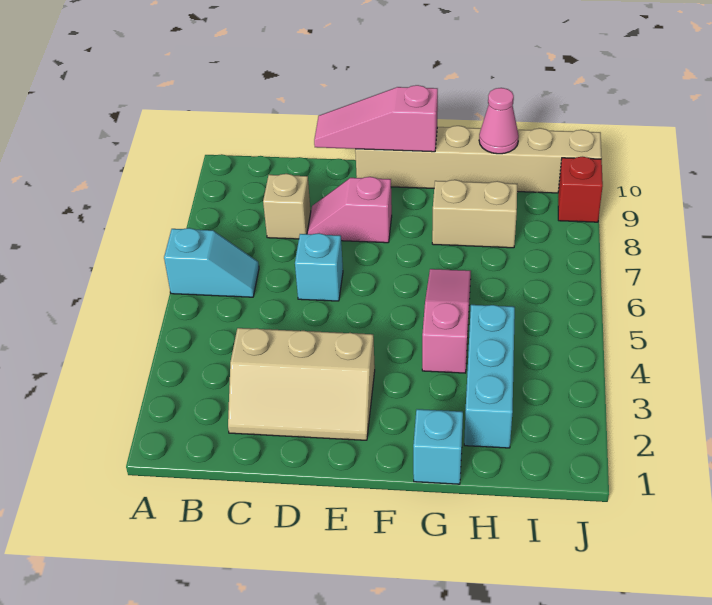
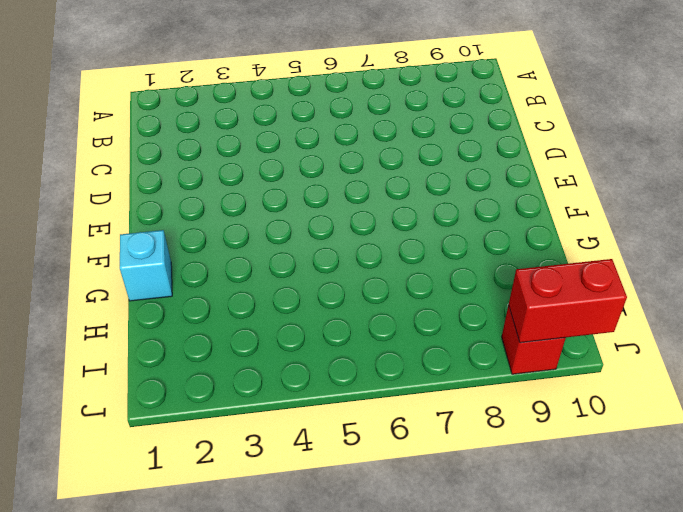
red brick J9:J10 level 2 -> none
none -> cyan slope A6:B6 level 1 top A
none -> tan slope C2:E3 level 1 top 3
none -> tan brick C8 level 1

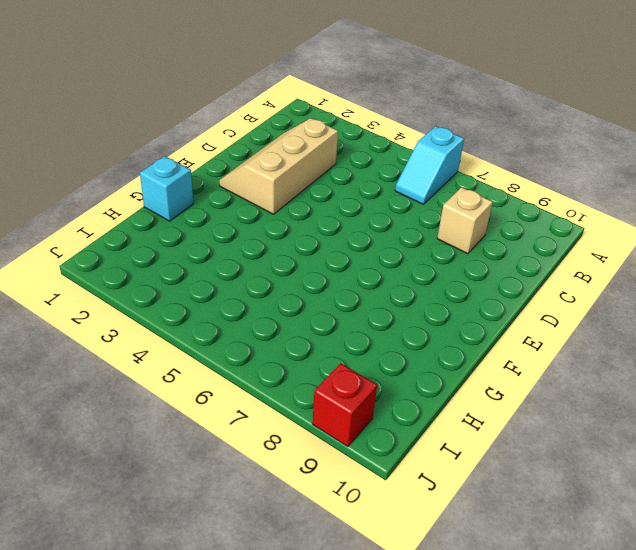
none -> cyan brick D6 level 1
none -> pink slope D8:E8 level 1 top E
none -> tan brick E10:J10 level 1

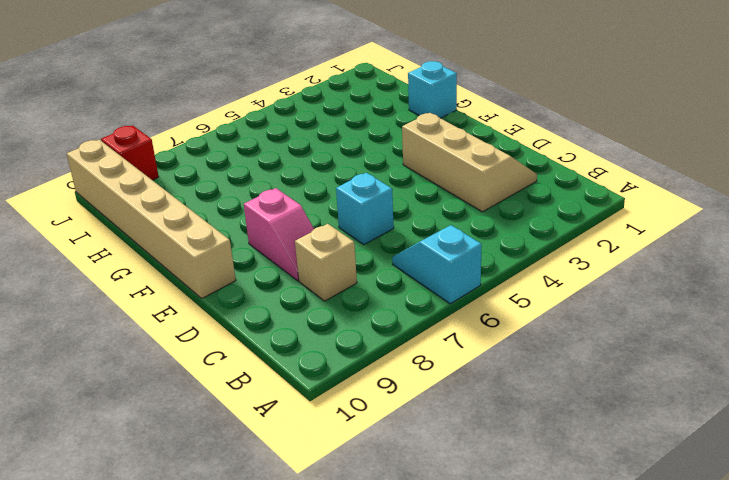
none -> pink slope G4:G6 level 1 top 4
none -> tan brick G8:H8 level 1
none -> cyan brick H2:H4 level 1

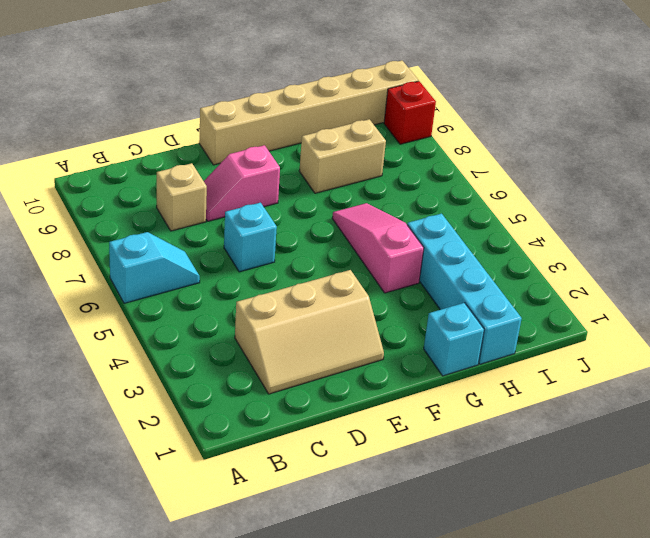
cyan brick H1:H4 level 1 -> cyan brick H2:H4 level 1
none -> pink slope D10:F10 level 2 top F
none -> pink cone H10 level 2

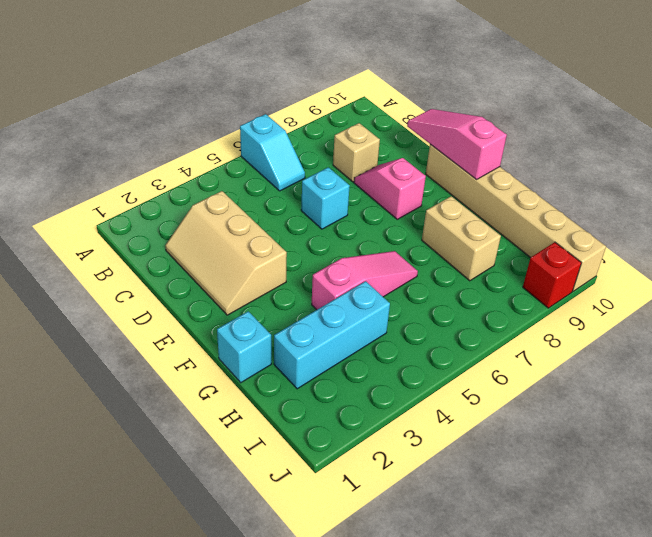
none -> pink cone H10 level 2

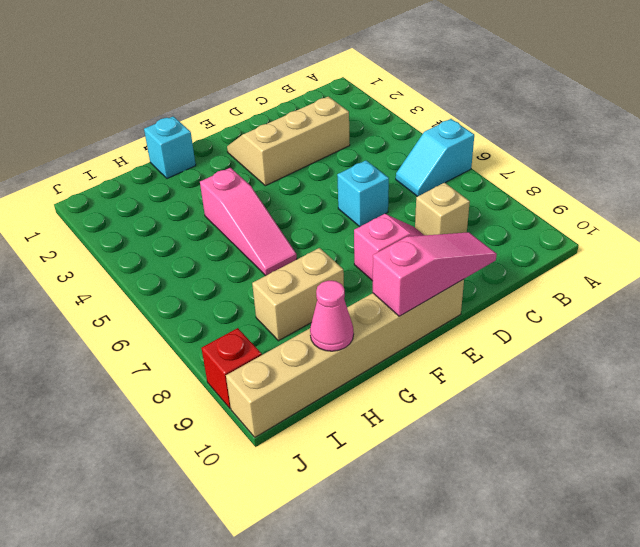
none -> cyan brick H2:H4 level 1

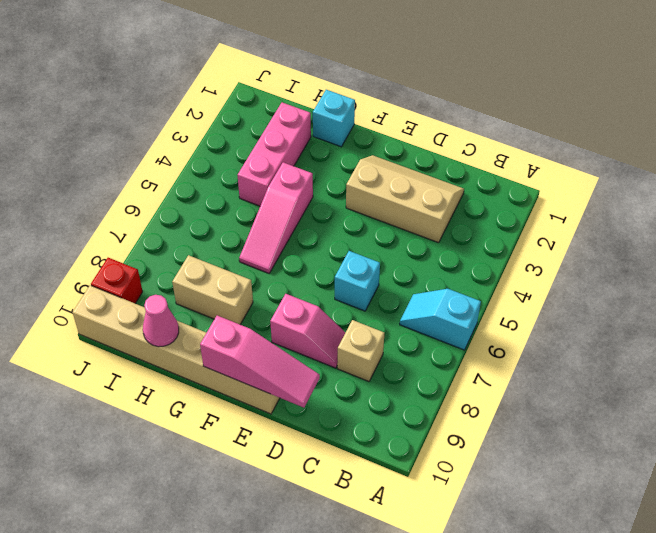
pink brick H2:H4 level 1 -> cyan brick H2:H4 level 1

